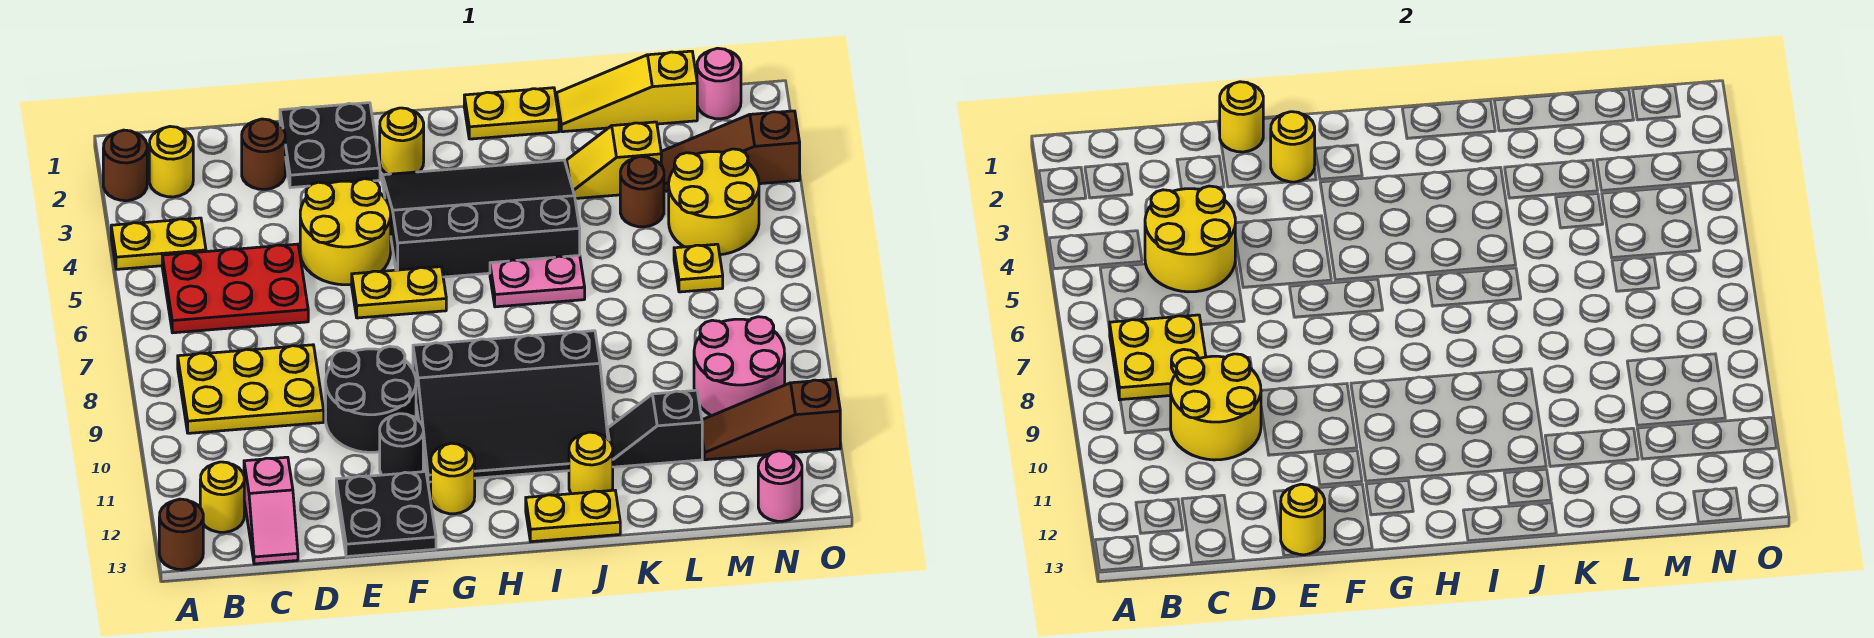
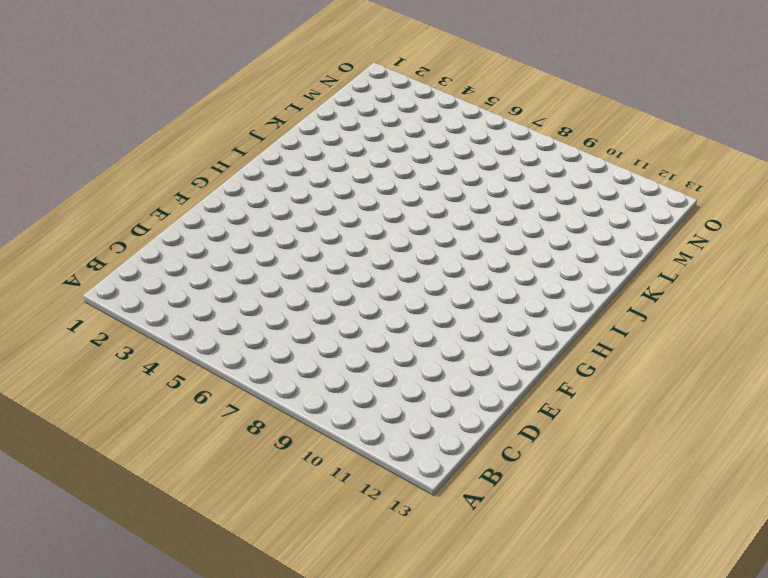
none -> brown round brick A2 level 1
none -> yellow plate A4:B4 level 1
none -> brown round brick A13 level 1
none -> yellow round brick B2 level 1

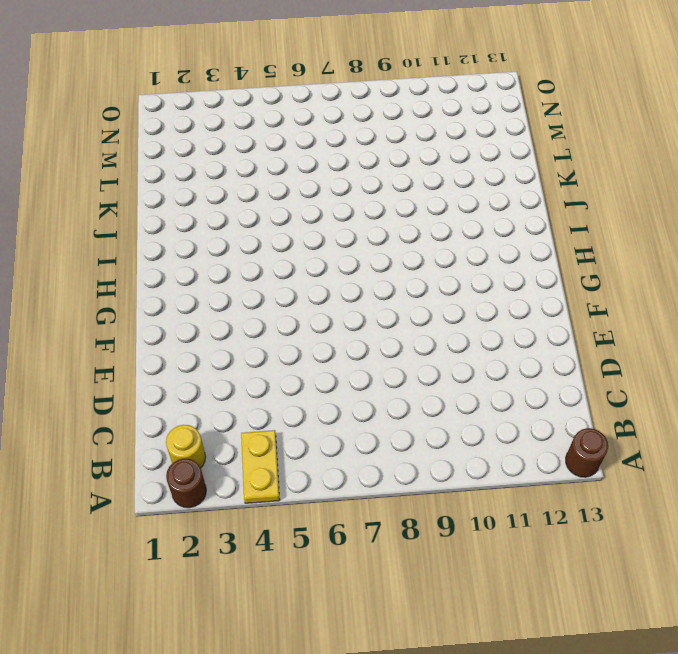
none -> red plate B5:D6 level 1
none -> yellow plate B8:D9 level 1
none -> yellow round brick B12 level 1
none -> pink slope C12:C13 level 1 top 12

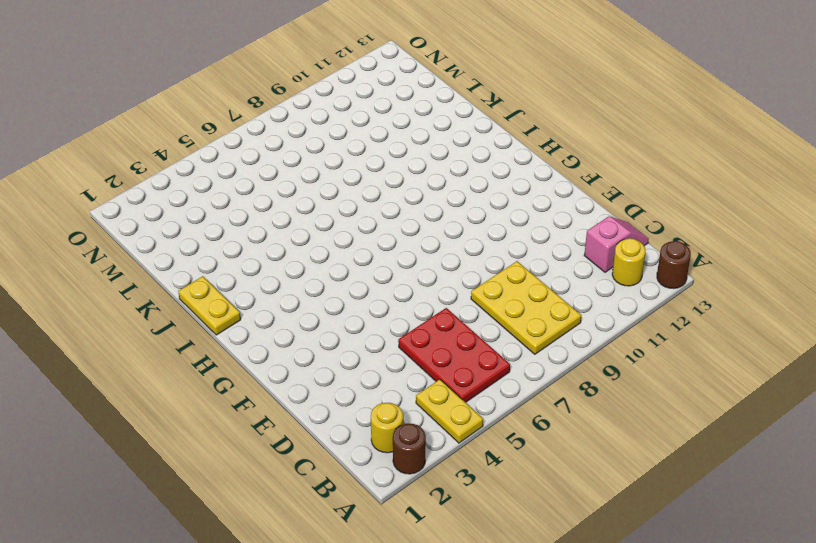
none -> brown round brick D2 level 1
none -> black plate E1:F2 level 1
none -> yellow round brick E4:F5 level 1
none -> black round brick E9:F10 level 1

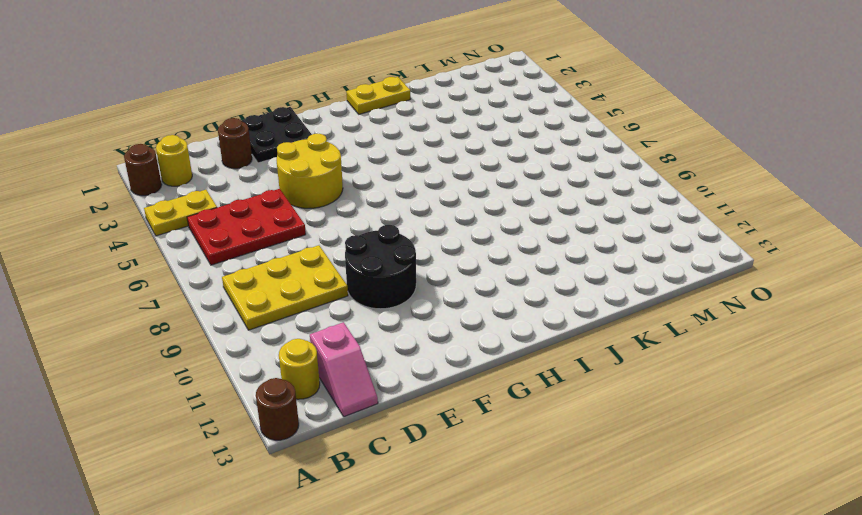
none -> black plate E12:F13 level 1
none -> yellow plate F6:G6 level 1
none -> black round brick F11 level 1
none -> yellow round brick G2 level 1

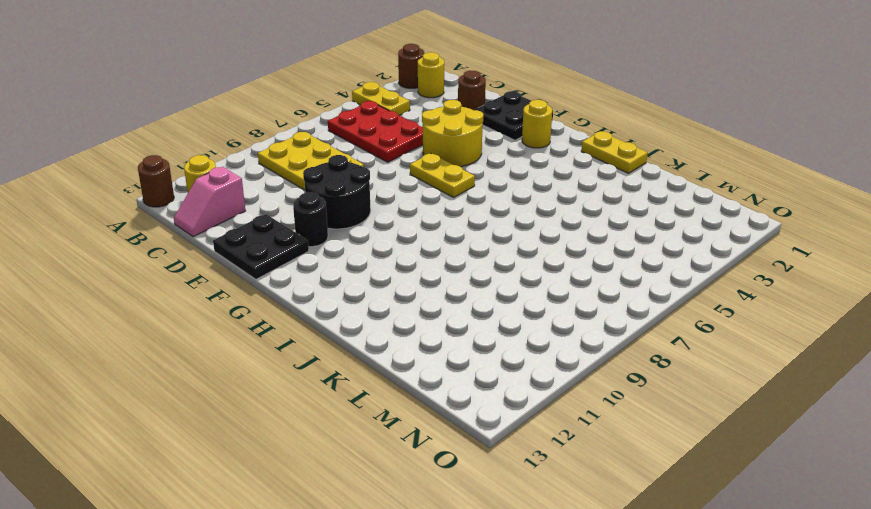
none -> black slope G3:J5 level 1 top 5
none -> black slope G9:J11 level 1 top 9
none -> yellow round brick G12 level 1
none -> pink plate I6:J6 level 1

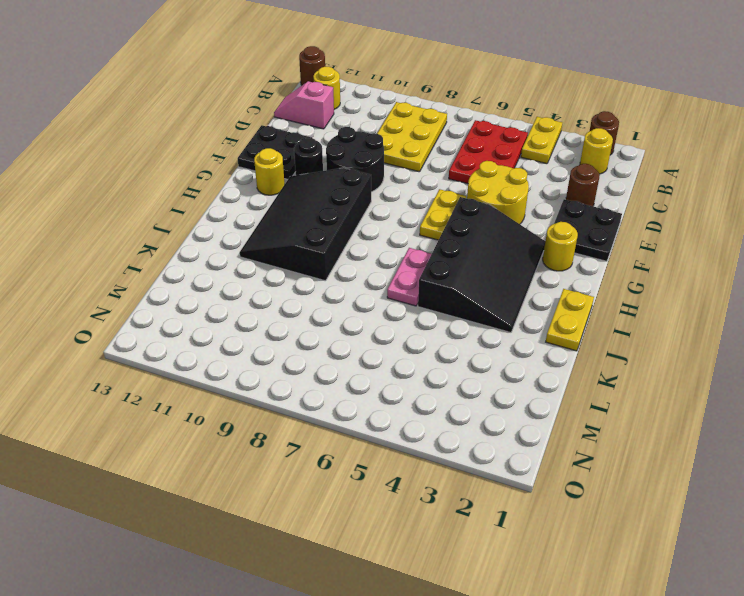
none -> yellow plate I13:J13 level 1
none -> yellow round brick J12 level 1
none -> yellow slope K1:M1 level 1 top M
none -> yellow slope K3:L3 level 1 top L

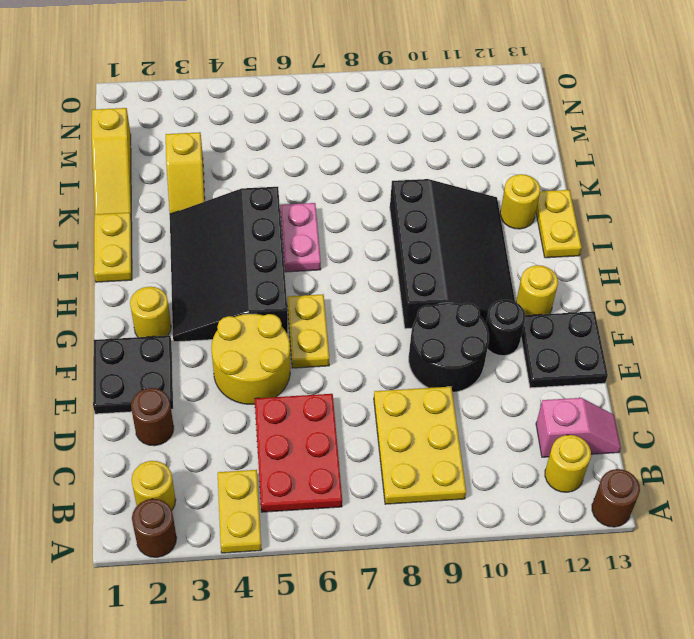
none -> black slope K11:L11 level 1 top L
none -> brown round brick L4 level 1
none -> brown slope M3:O3 level 1 top O
none -> yellow round brick M4:N5 level 1

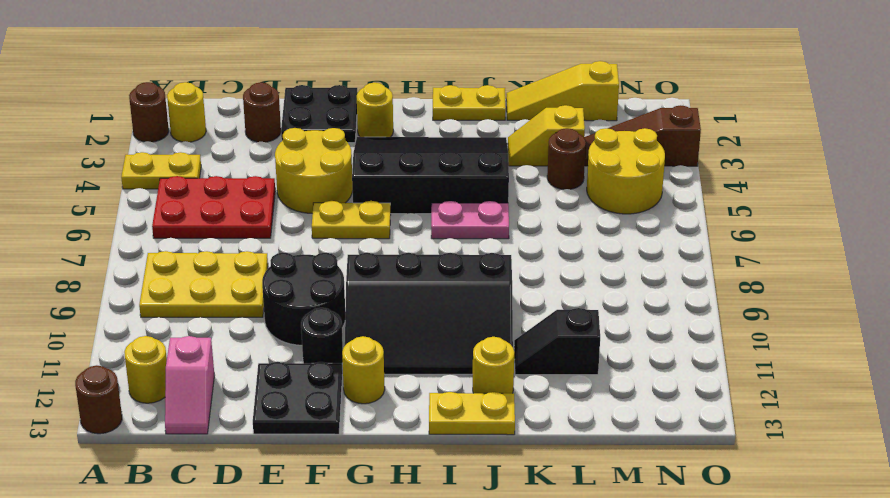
none -> yellow plate M6 level 1
none -> pink round brick M9:N10 level 1
none -> brown slope M11:O11 level 1 top O
none -> pink round brick N1 level 1

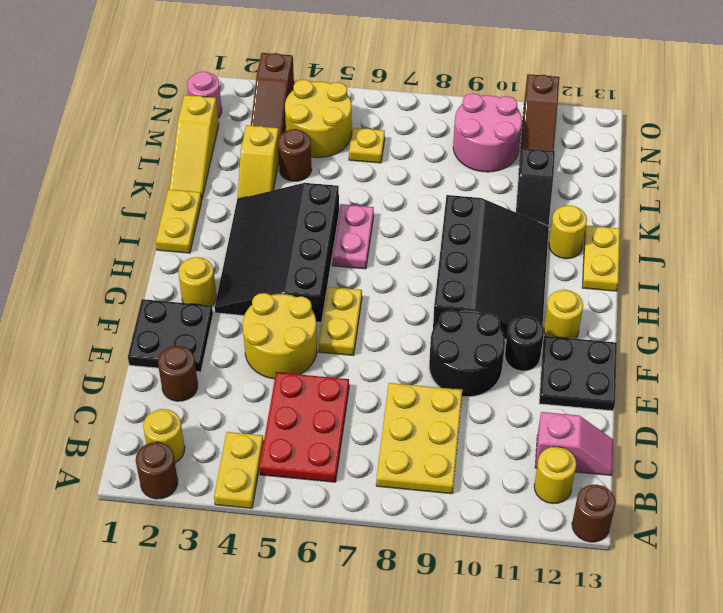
none -> pink round brick N13 level 1
none -> yellow plate B7:C8 level 2
none -> yellow round brick C4:D5 level 2
none -> yellow round brick C9:D10 level 2

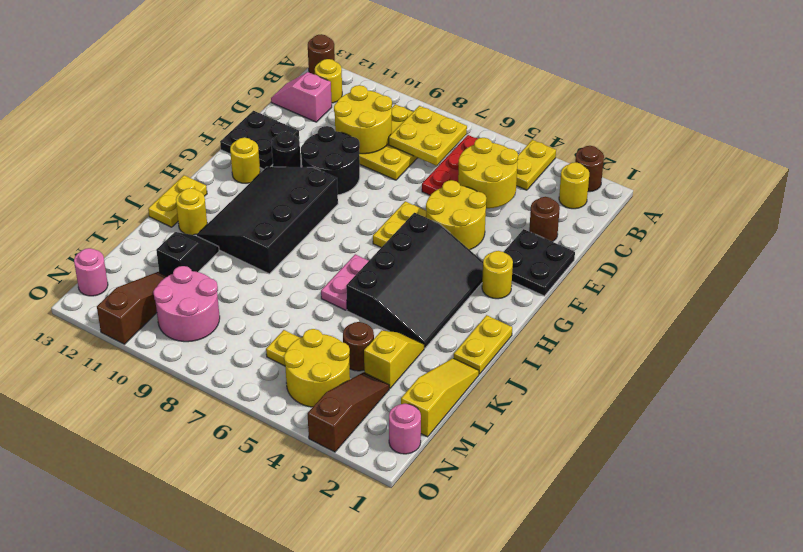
none -> yellow round brick E1 level 2
none -> yellow round brick E13 level 2
none -> yellow round brick F2 level 2

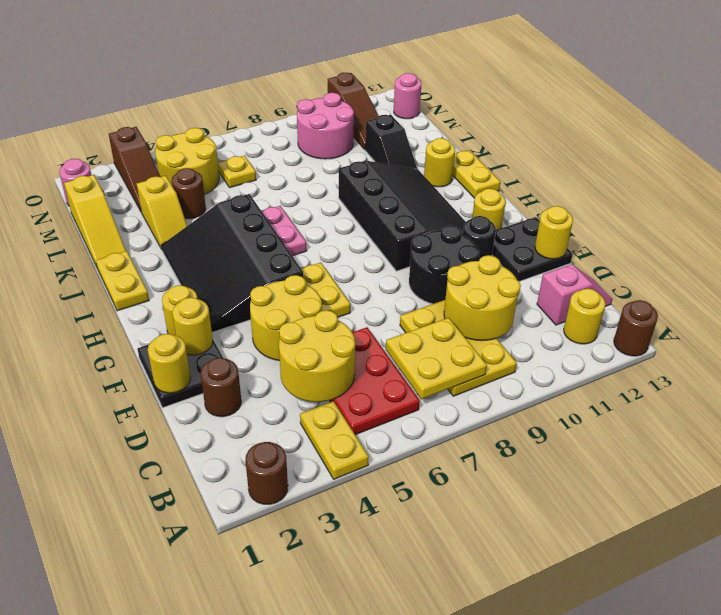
none -> yellow round brick B2 level 1

